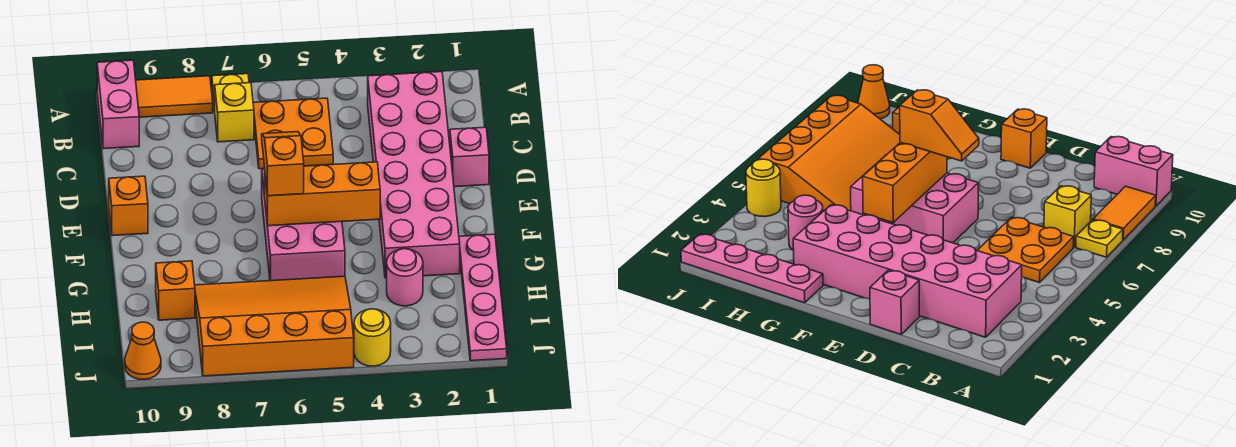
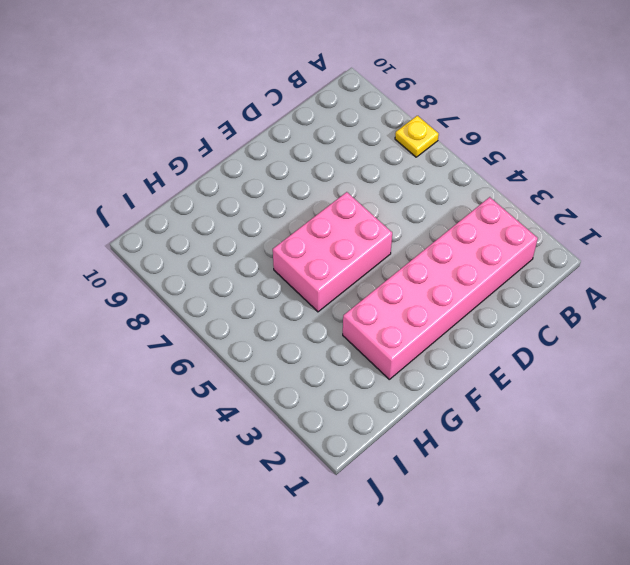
none -> orange tile A8:A9 level 1
none -> pink brick A10:B10 level 1
none -> orange plate B5:C6 level 1

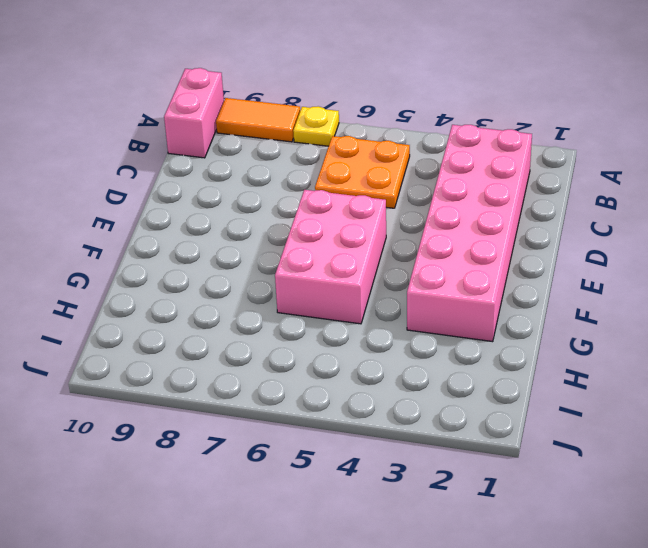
none -> yellow brick B7 level 1
none -> pink brick D1 level 1
none -> orange brick E10 level 1

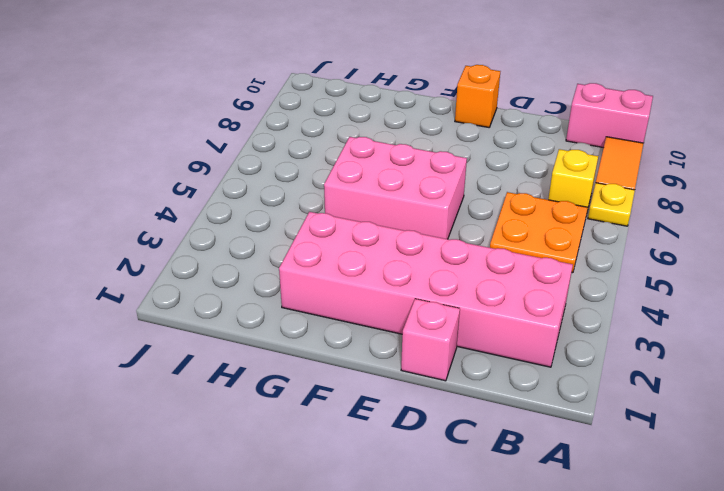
none -> pink plate G1:J1 level 1
none -> pink round brick H3 level 1
none -> orange slope H5:J8 level 1 top J

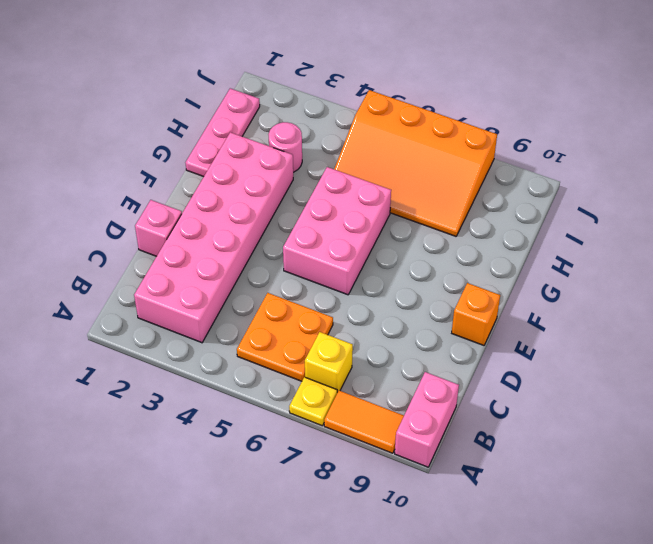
pink plate G1:I1 level 1 -> pink plate G1:J1 level 1
none -> orange brick H9 level 1
none -> yellow round brick J4 level 1
none -> orange cone J10 level 1

